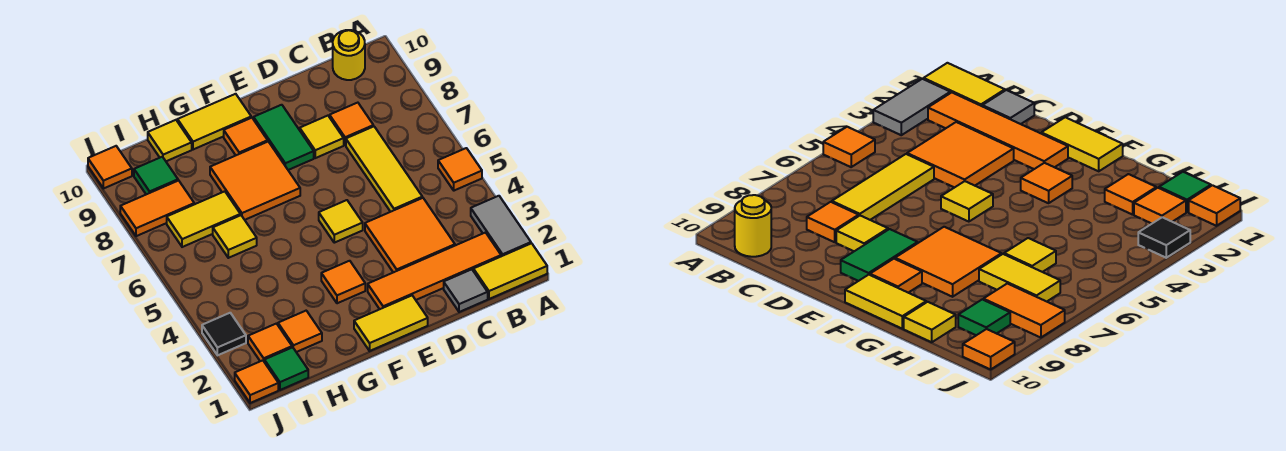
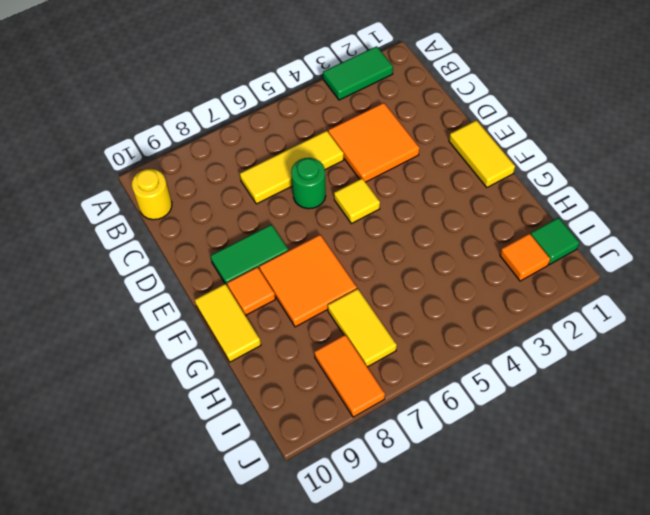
green tile A2:A3 level 1 -> grey tile A2:A3 level 1
green round brick D6 level 1 -> none
none -> yellow tile A1:B1 level 1
none -> orange tile A5 level 1
none -> orange tile B2:E2 level 1

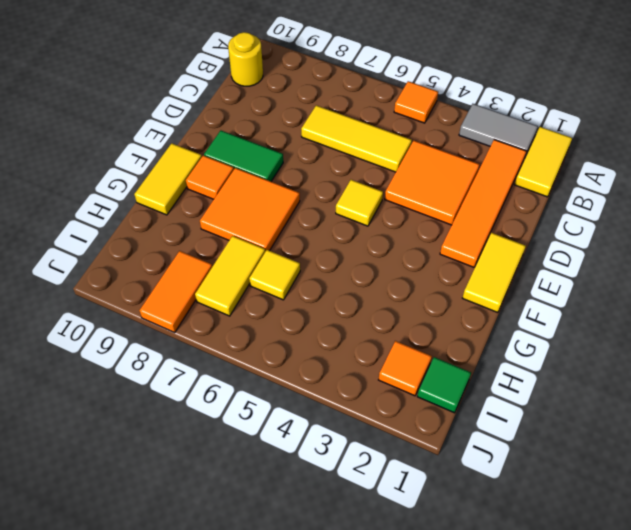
none -> grey tile C1 level 1
none -> orange tile C8 level 1
none -> yellow tile D8 level 1

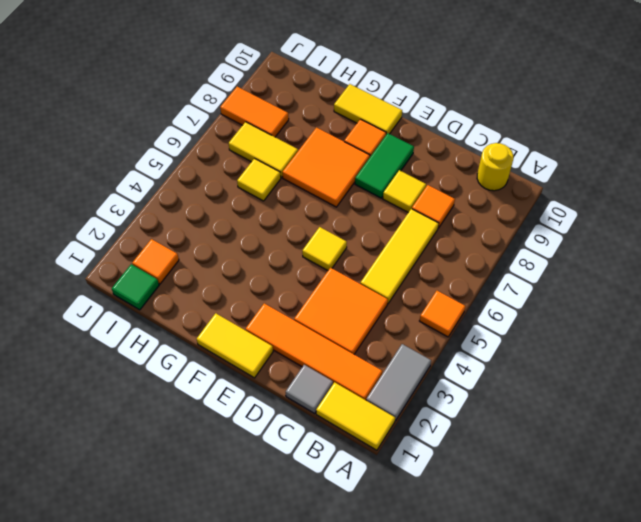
none -> orange tile F3 level 1
none -> orange tile H2 level 1
none -> yellow tile H10 level 1

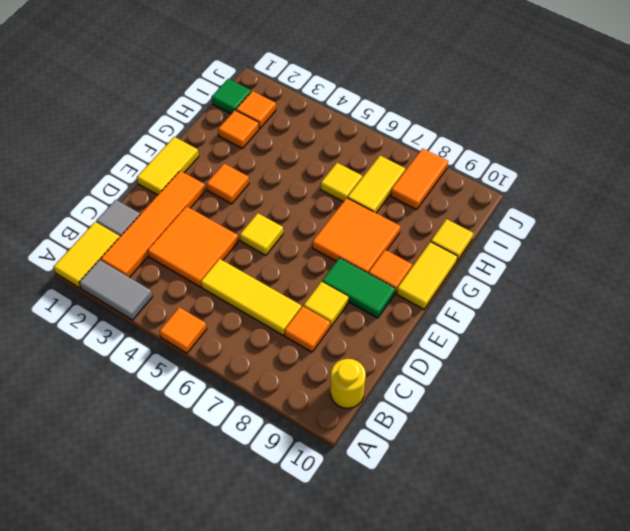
none -> green tile I9 level 1
none -> orange tile J1 level 1
none -> black tile J3 level 1

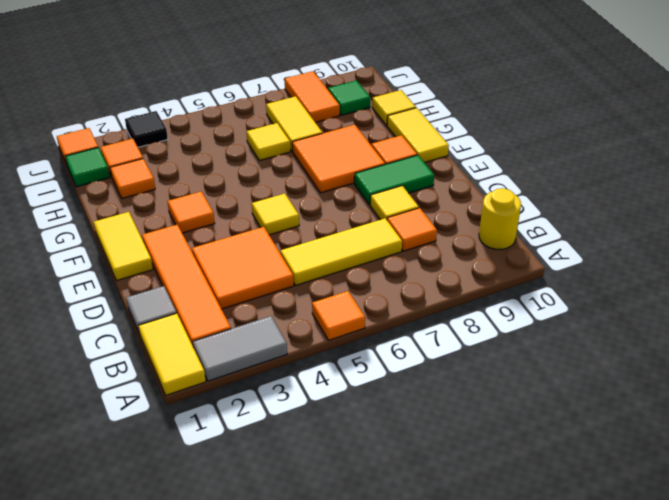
none -> orange tile J10 level 1

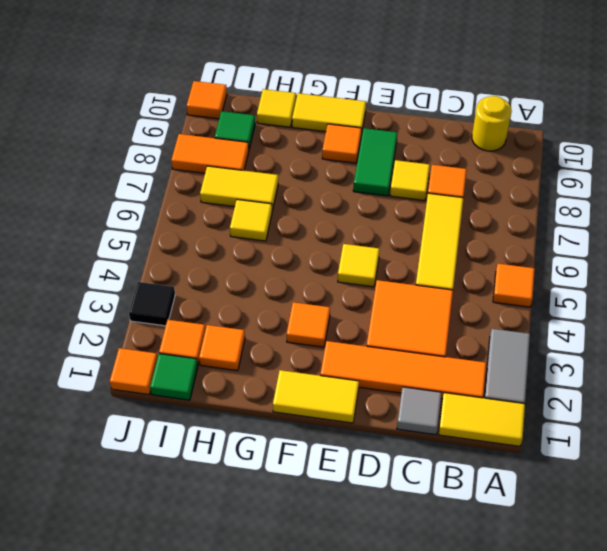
none -> orange tile F7:G8 level 1

